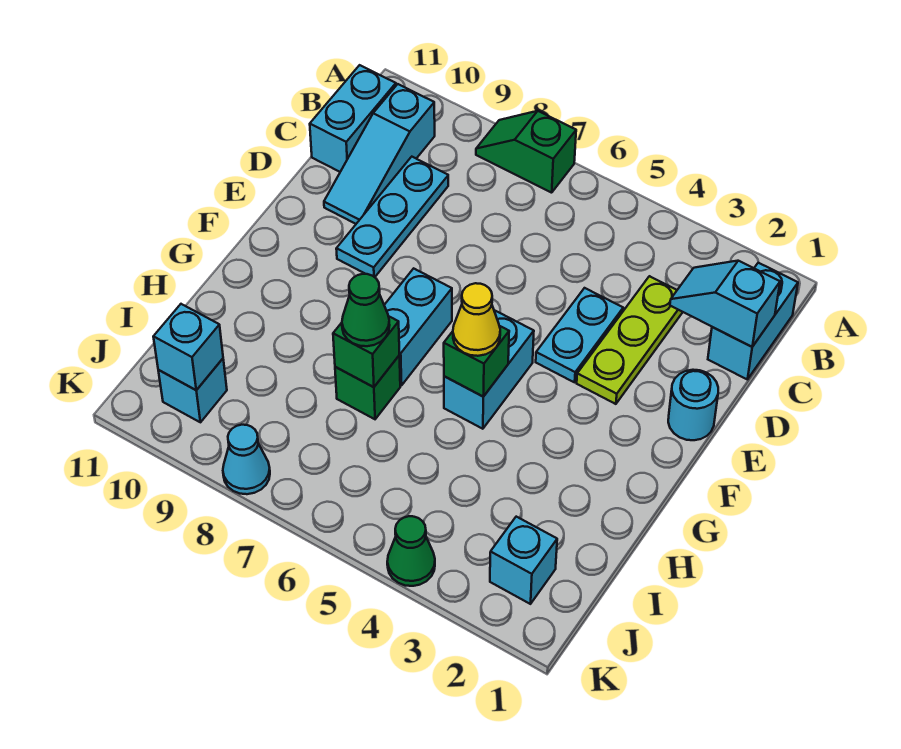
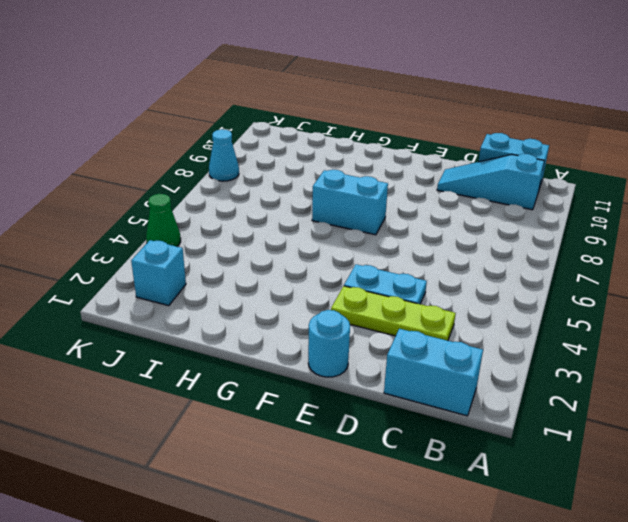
none -> green slope A7:A8 level 1 top 7
none -> cyan plate C9:E9 level 1
none -> cyan brick F5:G5 level 1

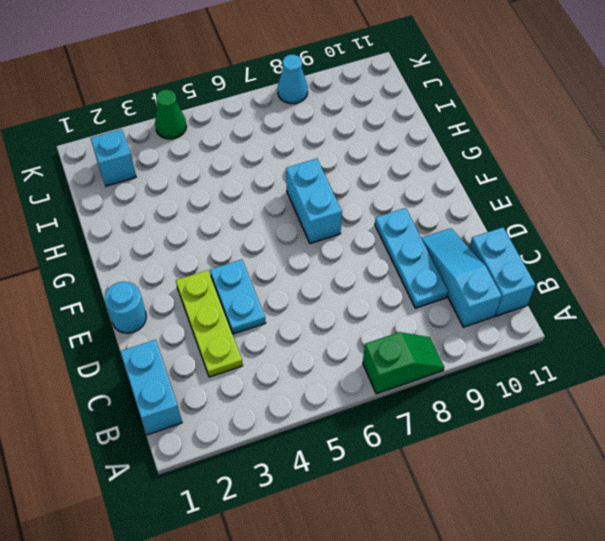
none -> cyan brick F5:G5 level 1
none -> green brick H7 level 1
none -> cyan brick J10 level 1

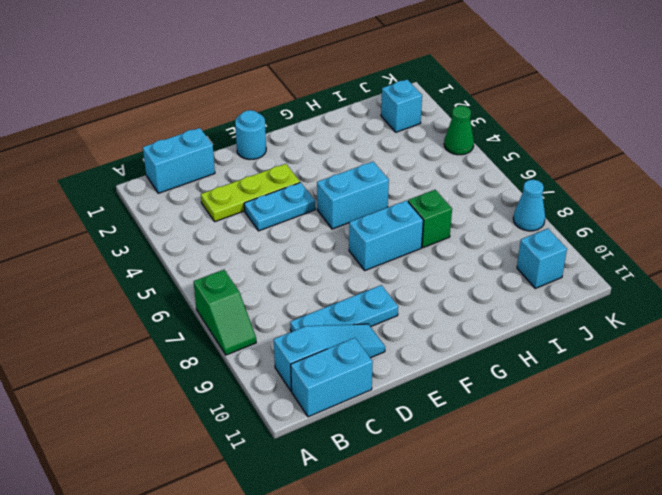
none -> cyan slope C1:C2 level 2 top 1
none -> green brick G5 level 2
none -> green brick H7 level 2

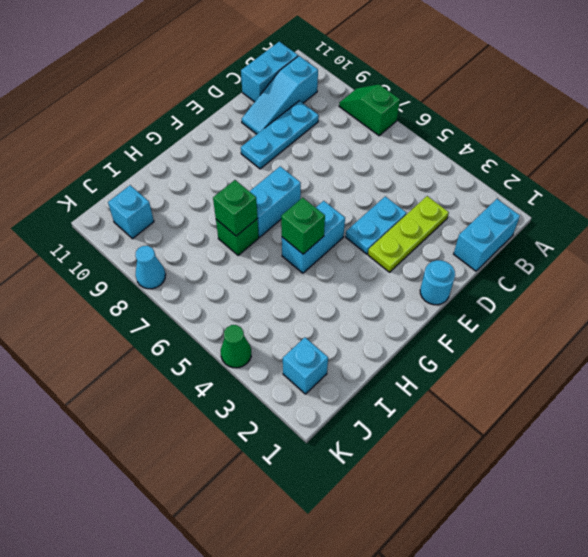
none -> cyan slope C1:C2 level 2 top 1
none -> cyan brick J10 level 2
none -> yellow cone G5 level 3

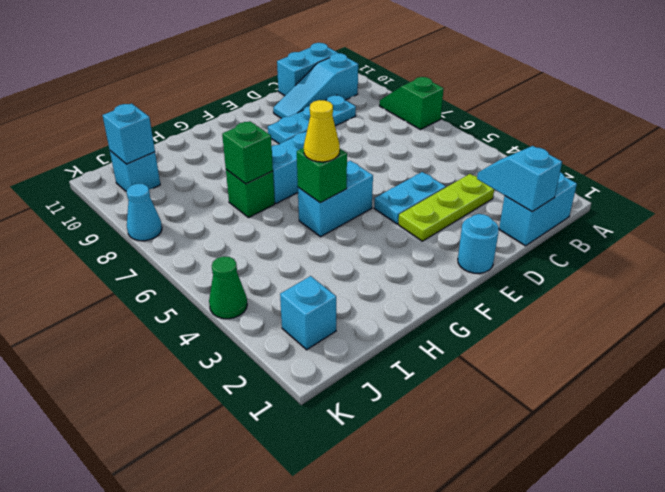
none -> green cone H7 level 3

